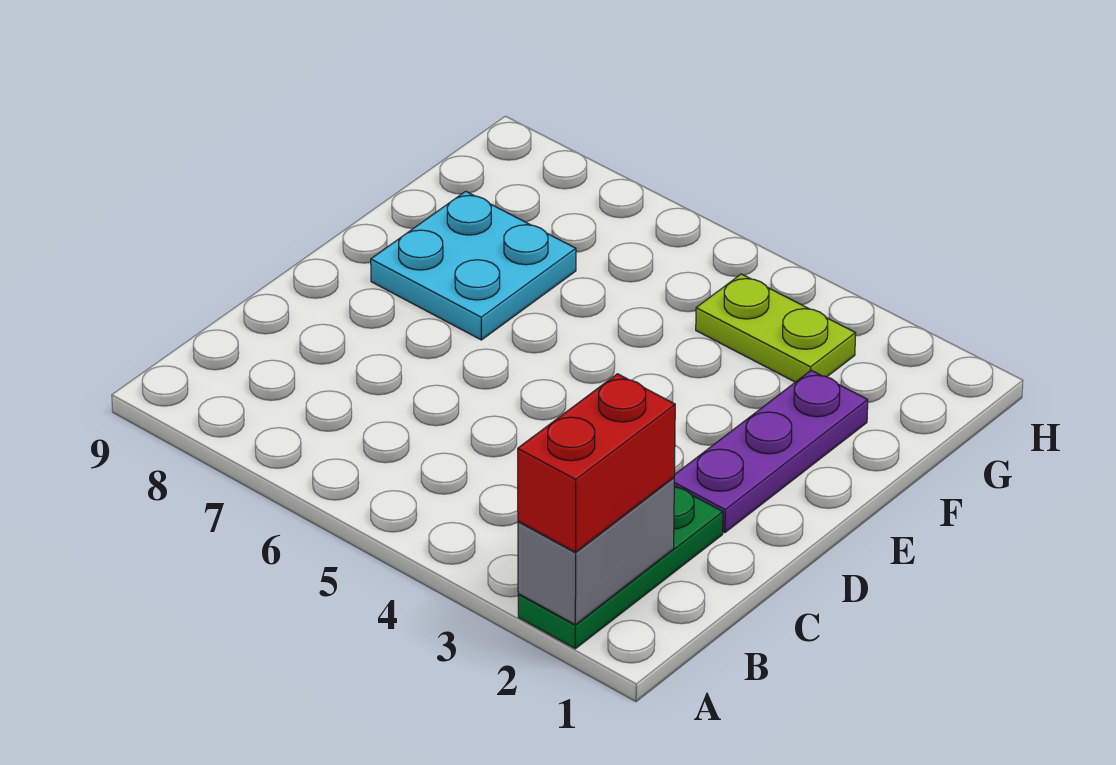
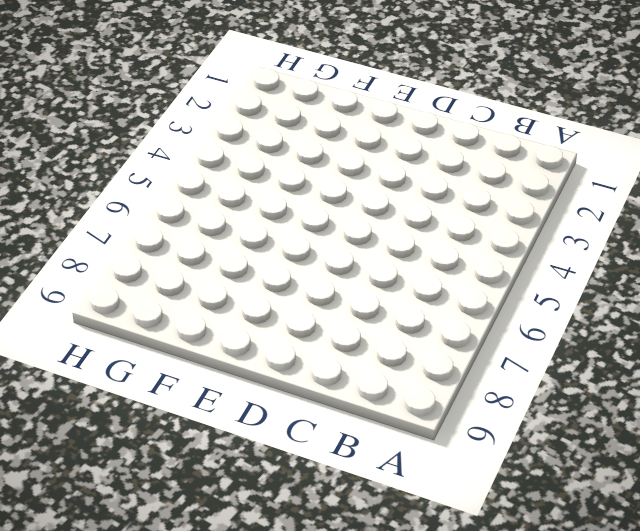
none -> green plate A2:C2 level 1
none -> purple plate D2:F2 level 1

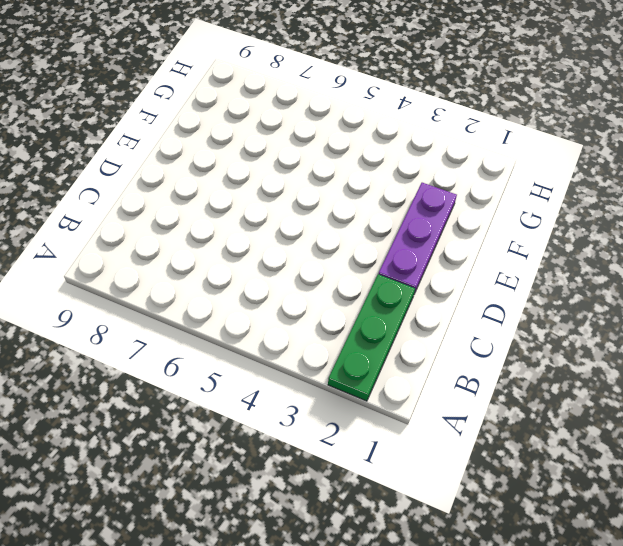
none -> cyan plate E7:F8 level 1
none -> lime plate G3:G4 level 1

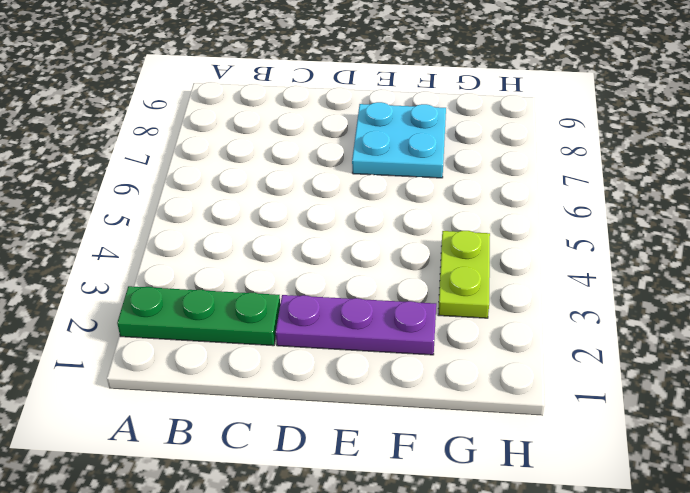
none -> grey brick A2:B2 level 2
none -> red brick A2:B2 level 3

